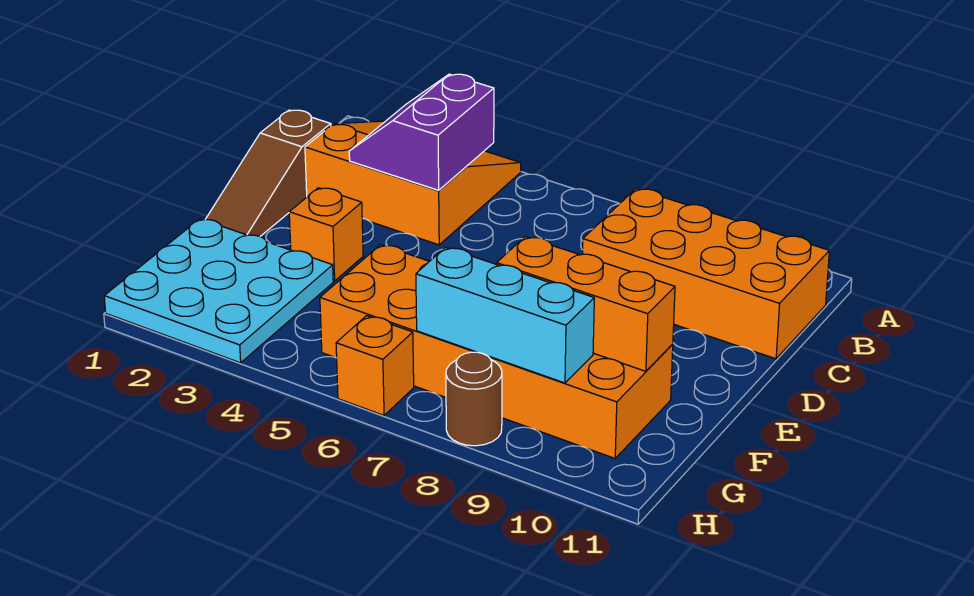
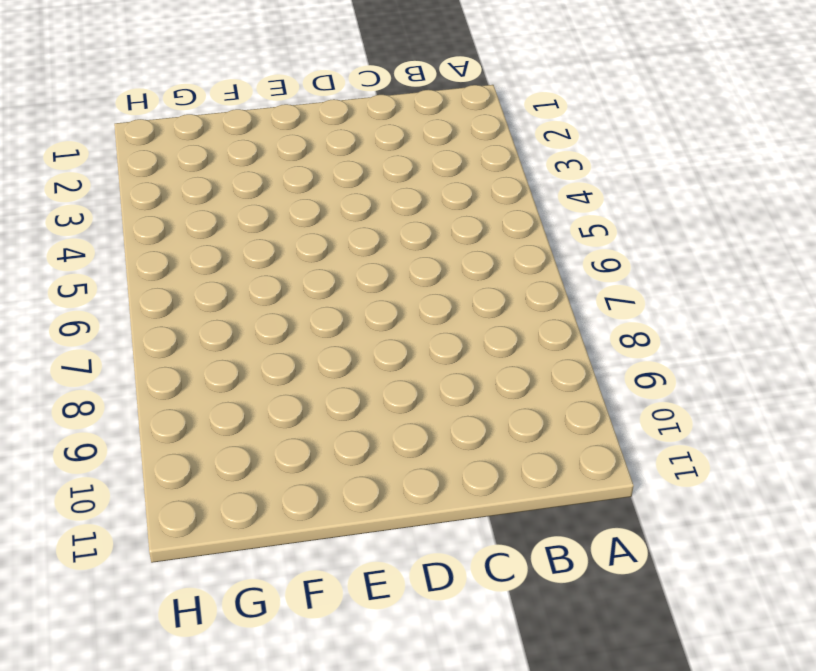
none -> orange slope A2:C4 level 1 top C
none -> orange brick B8:C11 level 1

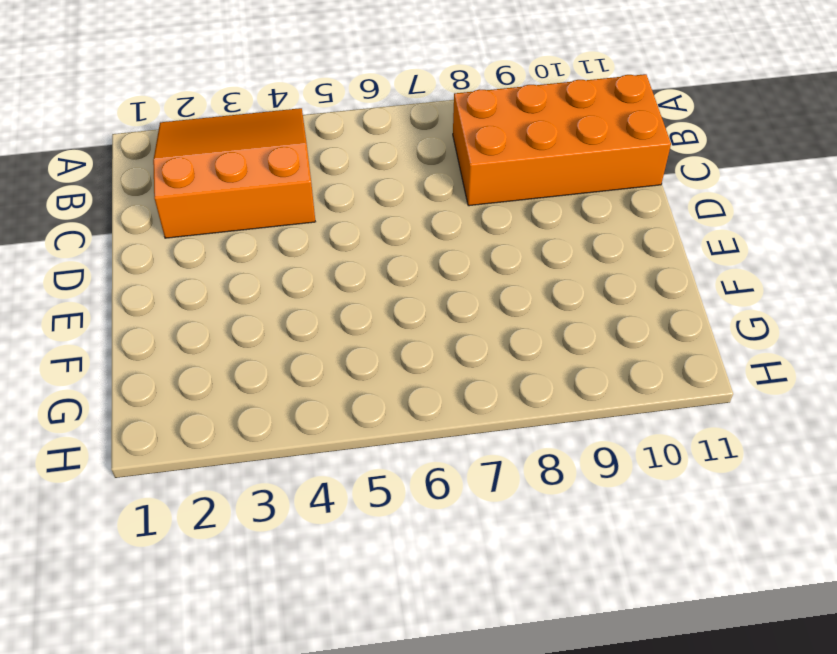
none -> brown slope C1:E1 level 1 top C
none -> orange brick E3 level 1

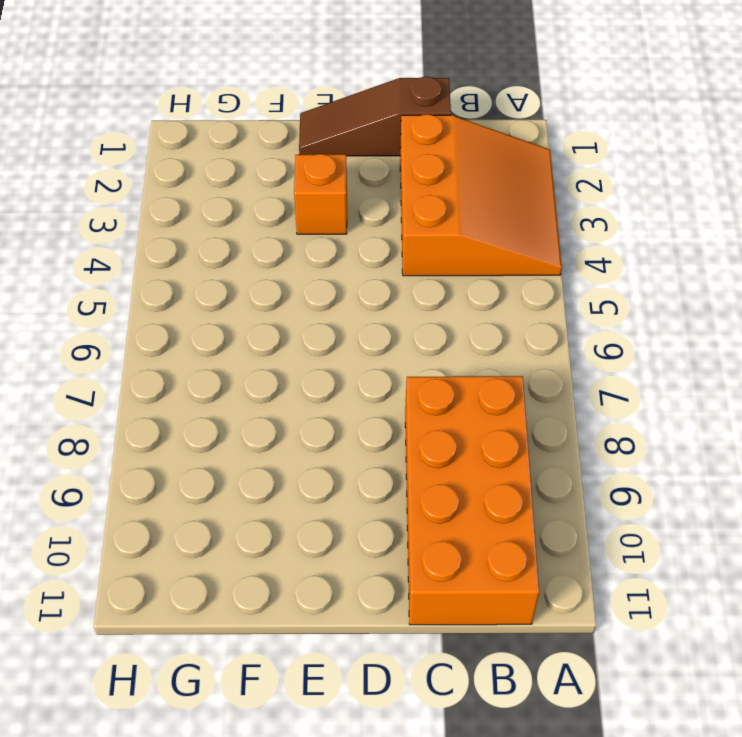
none -> cyan plate F1:H3 level 1
none -> orange brick F5:G10 level 1

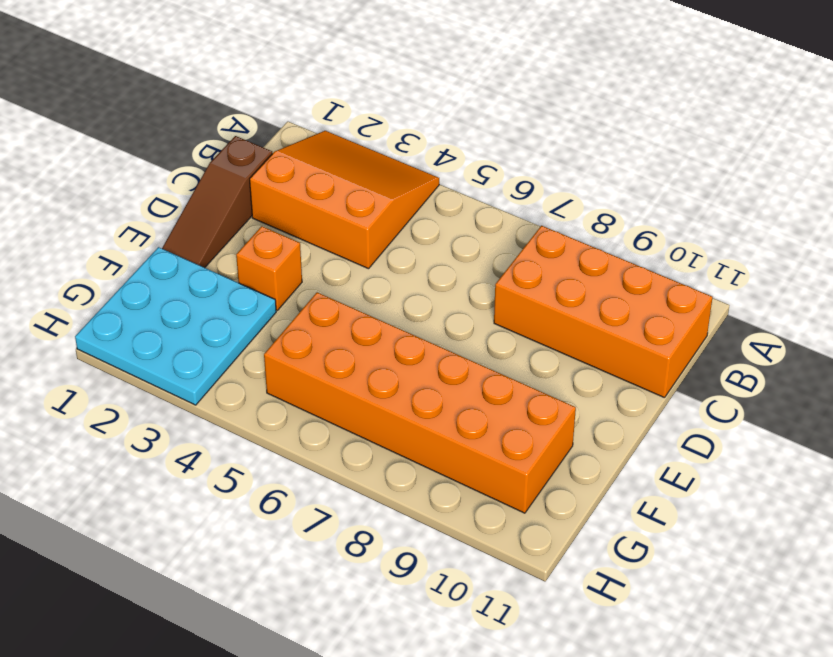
none -> orange brick H6 level 1
none -> brown round brick H8 level 1

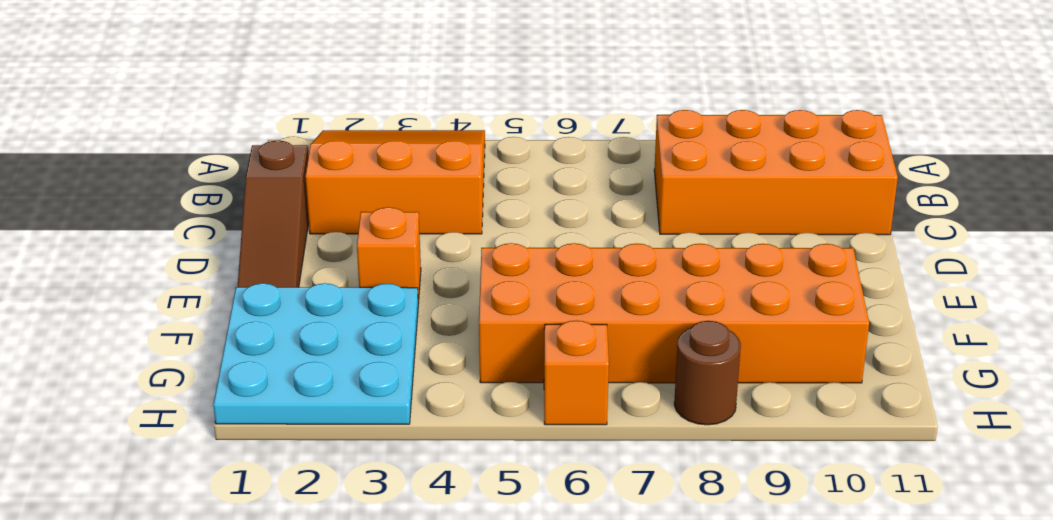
none -> purple slope B3:C4 level 2 top 4
none -> orange brick F8:F10 level 2

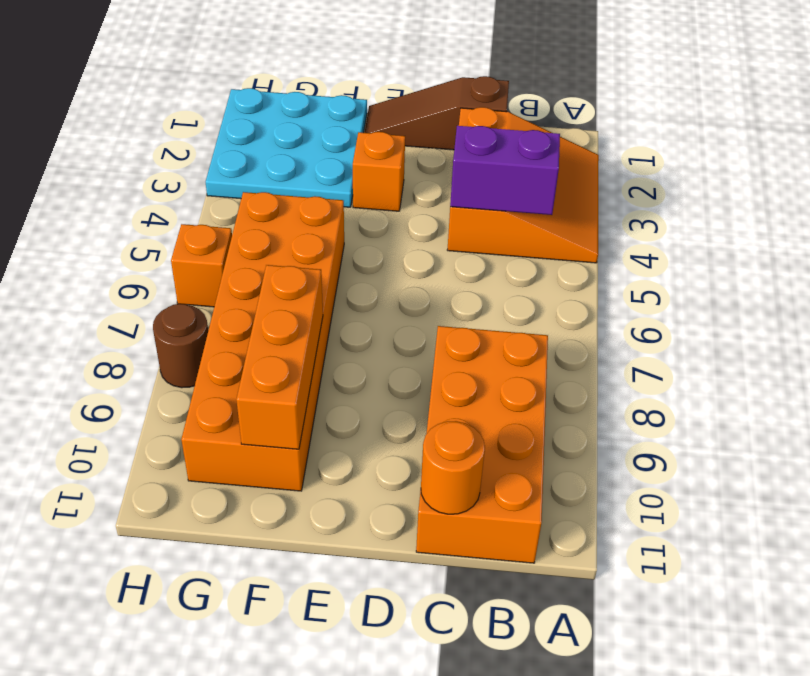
orange round brick C11 level 2 -> none
none -> cyan brick G7:G9 level 2

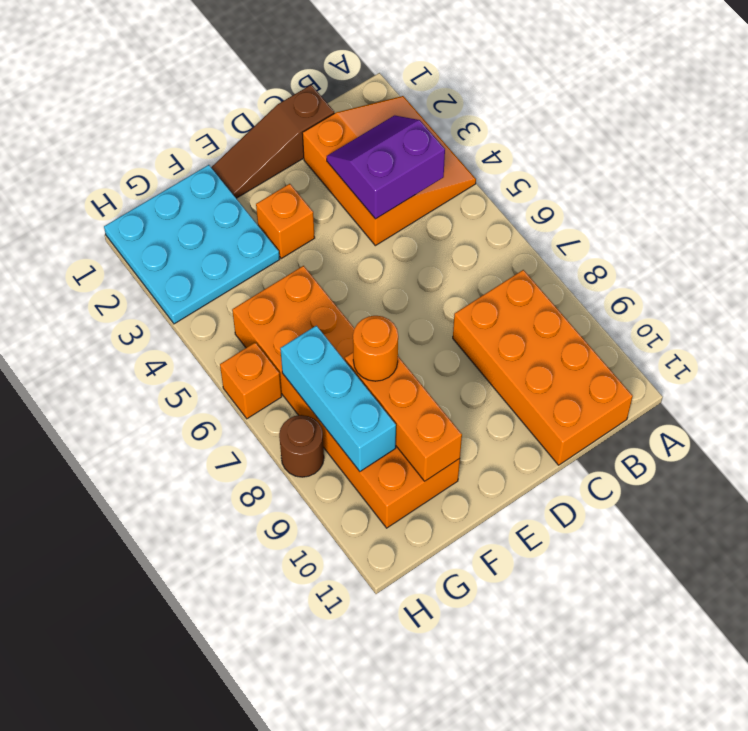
orange round brick F8 level 3 -> none

